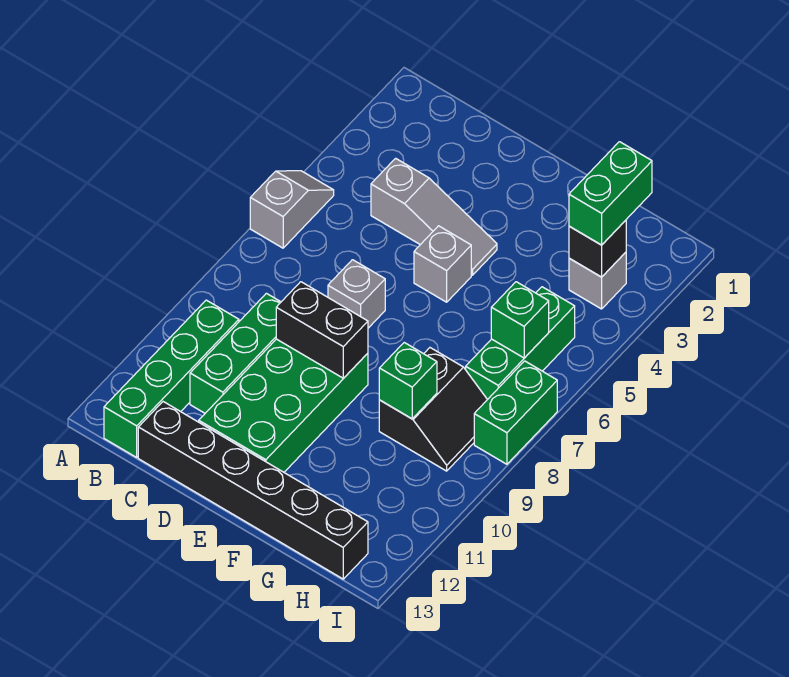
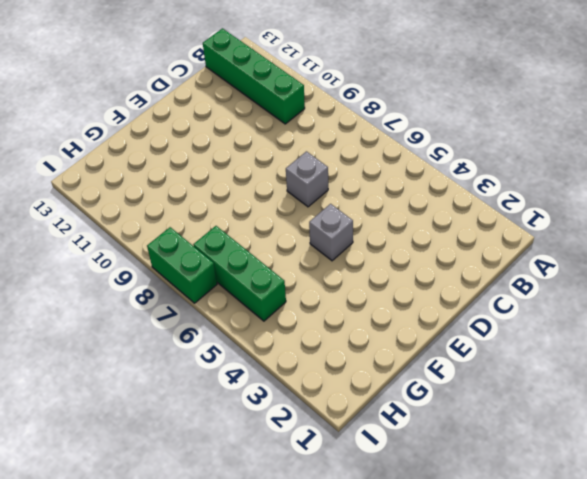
none -> grey slope A5:A6 level 1 top 6
none -> grey slope C4:E4 level 1 top C
none -> green brick C9:C11 level 1

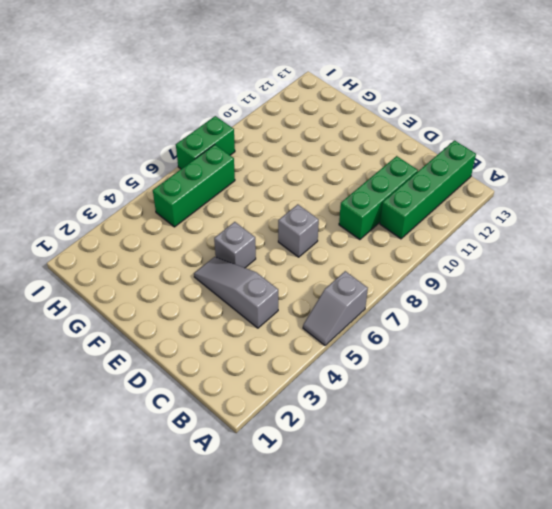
none -> black brick C13:H13 level 1
none -> green brick D9:E12 level 1
none -> black slope G8:H9 level 1 top G

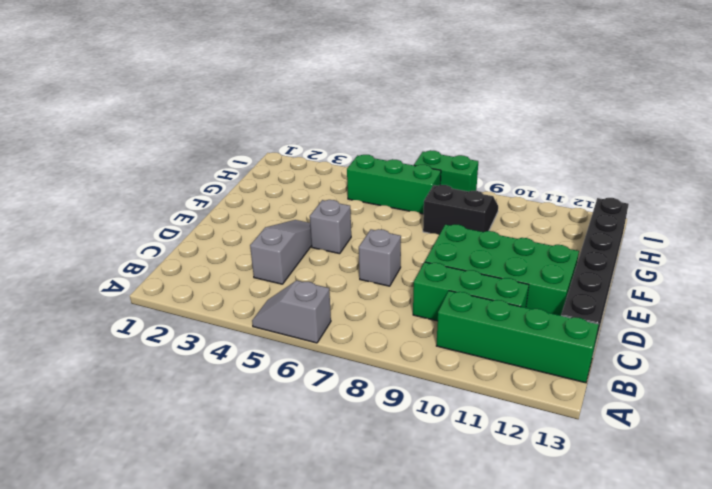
none -> grey brick H3 level 1
none -> black brick D9:E9 level 2
none -> green brick G9 level 2

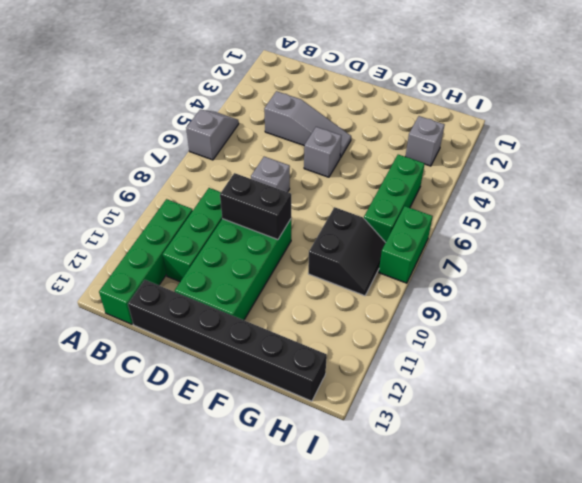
none -> green brick G9 level 2
none -> black brick H3 level 2
none -> green brick H6 level 2

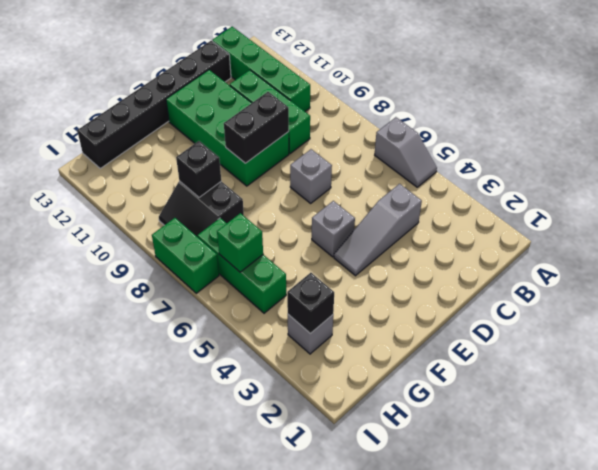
black brick G9 level 2 -> green brick G9 level 2
none -> green brick H2:H3 level 3

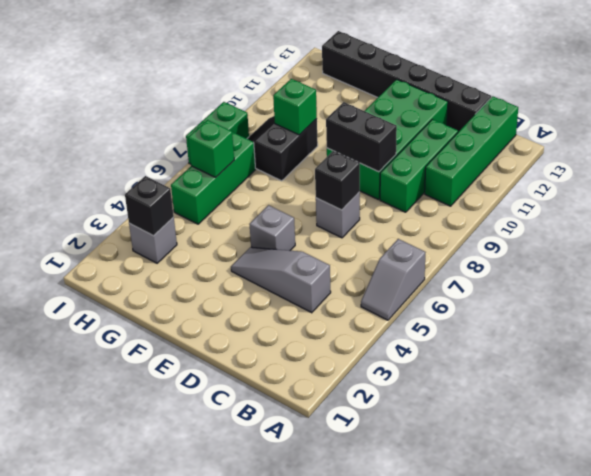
black brick D7 level 2 -> none
none -> green brick H2:H3 level 3

